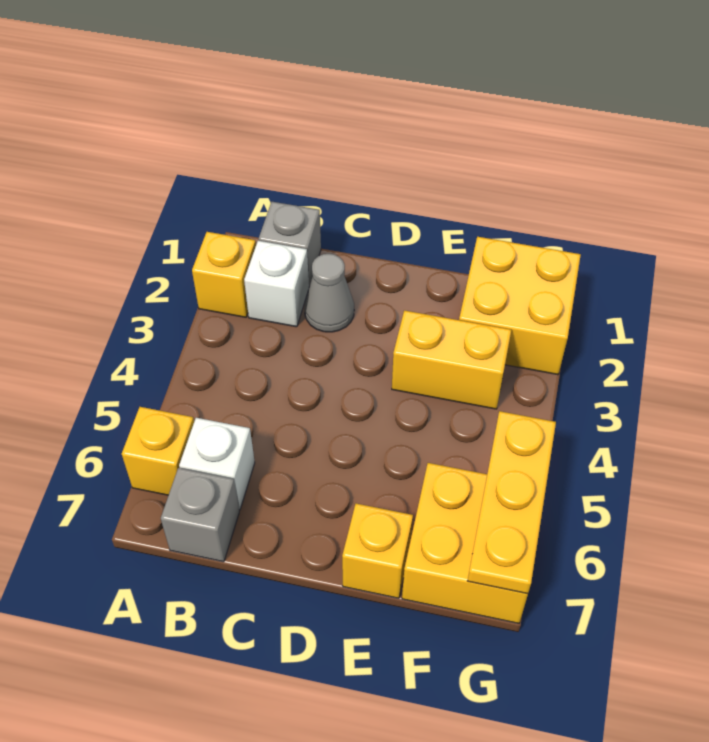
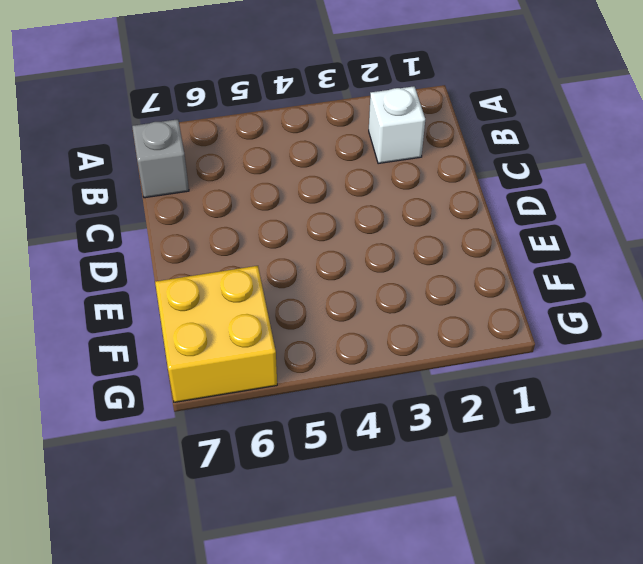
none -> yellow brick A2 level 1
none -> yellow brick A6 level 1
none -> grey brick B1 level 1

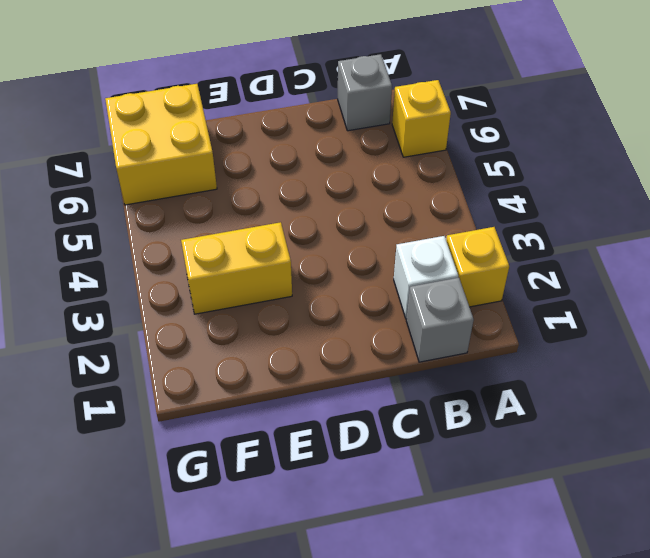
none -> white brick B6 level 1
none -> grey cone C2 level 1
none -> yellow brick E7 level 1

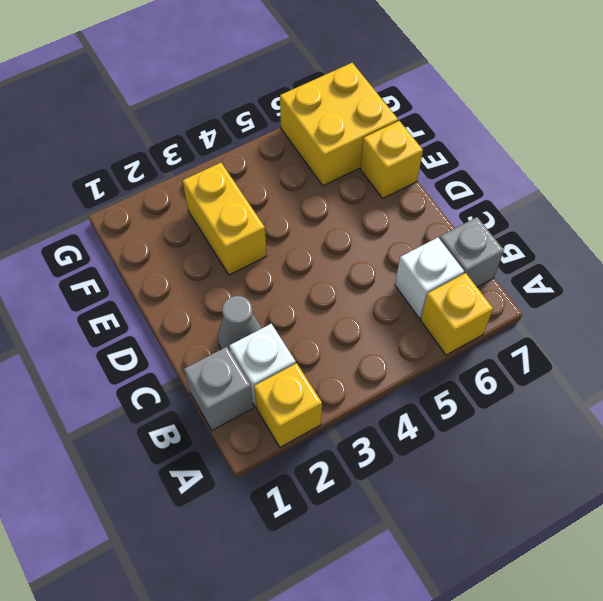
none -> yellow brick F1:G2 level 1
none -> yellow plate G5:G7 level 2

